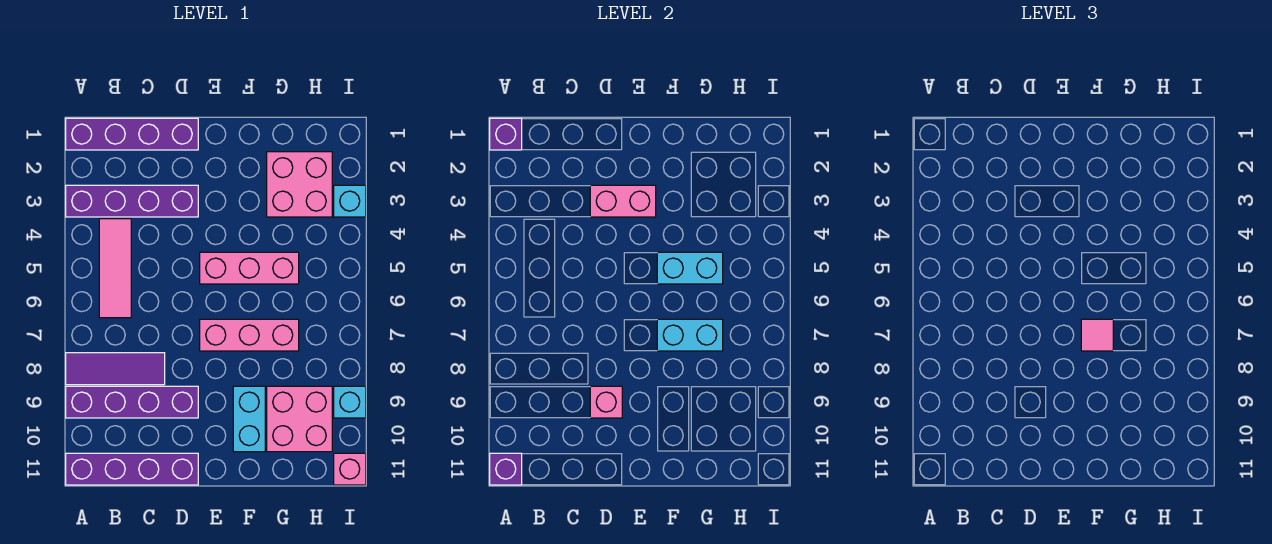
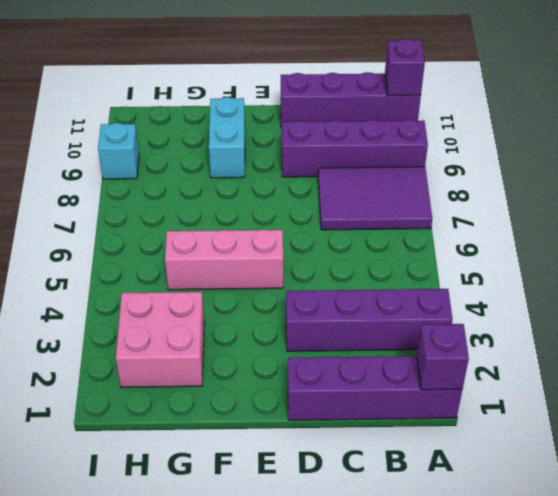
purple tile A7:C8 level 1 -> purple tile A8:C8 level 1
none -> pink tile B4:B6 level 1
none -> pink brick E7:G7 level 1
none -> pink brick G9:H10 level 1

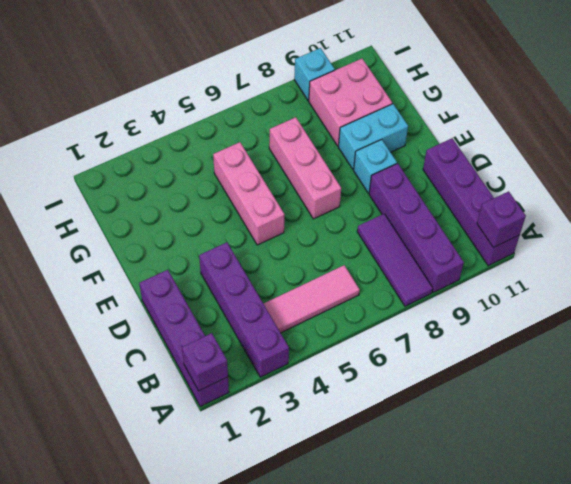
cyan brick E9 level 1 -> cyan brick I3 level 1
none -> pink brick G2:H3 level 1
none -> pink brick I11 level 1
none -> pink brick D3:E3 level 2

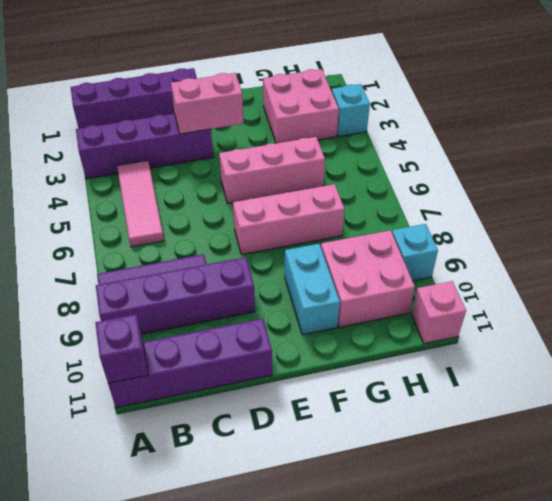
none -> purple brick A1 level 2
none -> pink brick D9 level 2
none -> cyan brick F5:G5 level 2

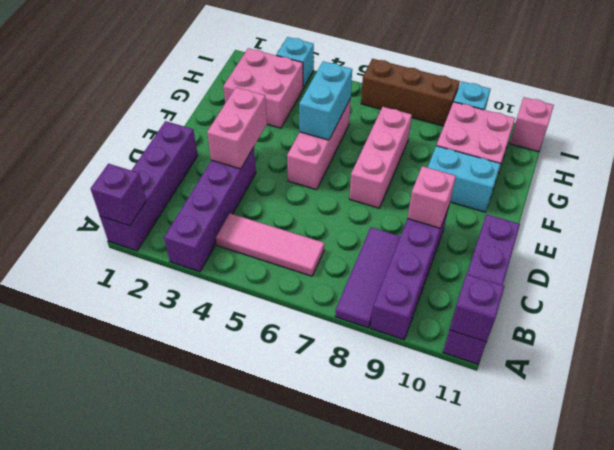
brown brick I6:I8 level 1 -> none
none -> cyan brick F7:G7 level 2
none -> pink tile F7 level 3

